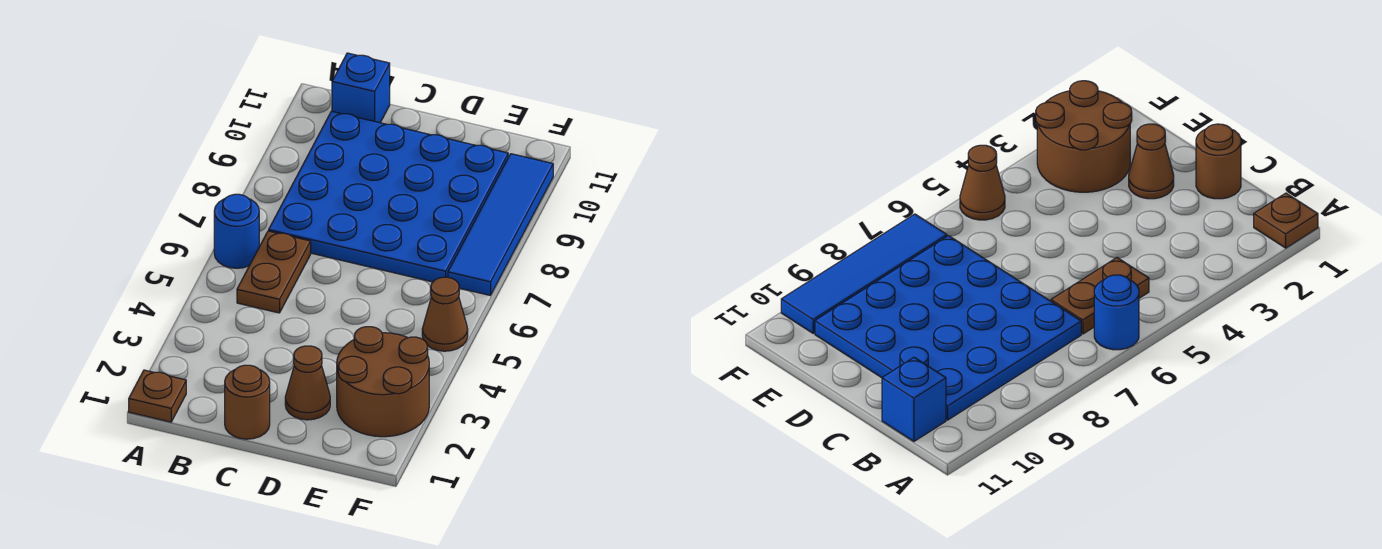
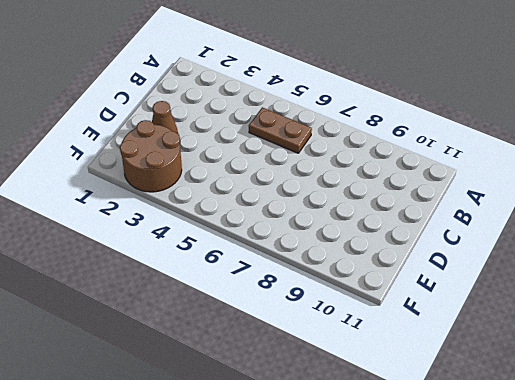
none -> brown plate A1 level 1
none -> blue round brick A6 level 1

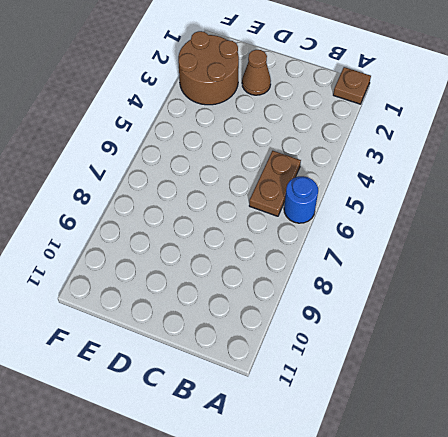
none -> blue plate B7:E10 level 1
none -> blue brick B11 level 1

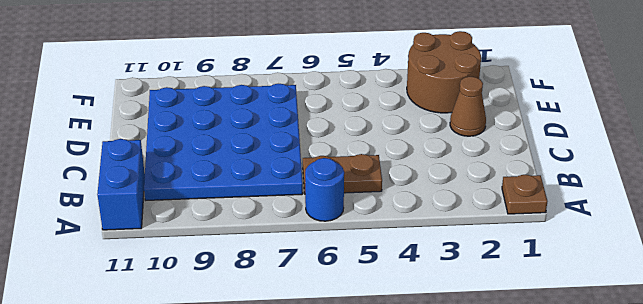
blue brick A11:B11 level 1 -> blue brick B11 level 1
none -> brown round brick C1 level 1
none -> brown cone F5 level 1

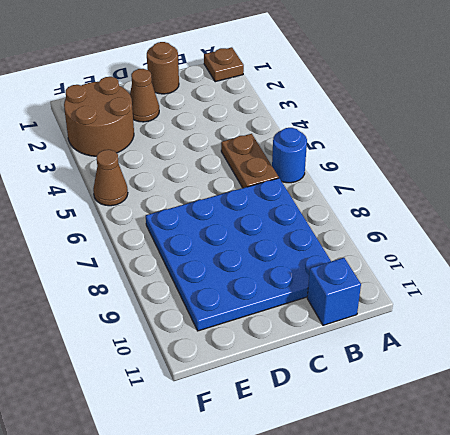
none -> blue tile F7:F10 level 1

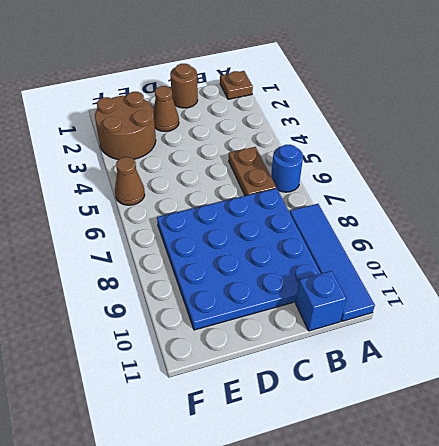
blue tile A8:A11 level 1 -> blue tile F7:F10 level 1

